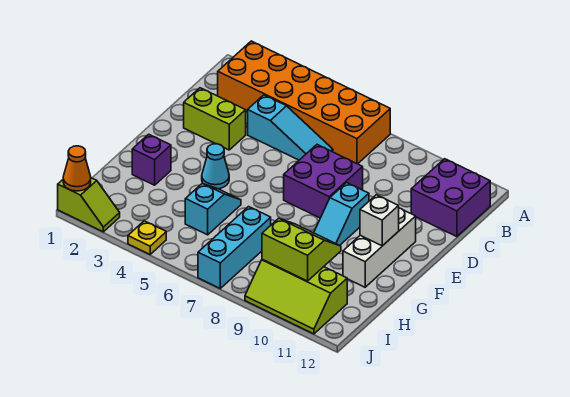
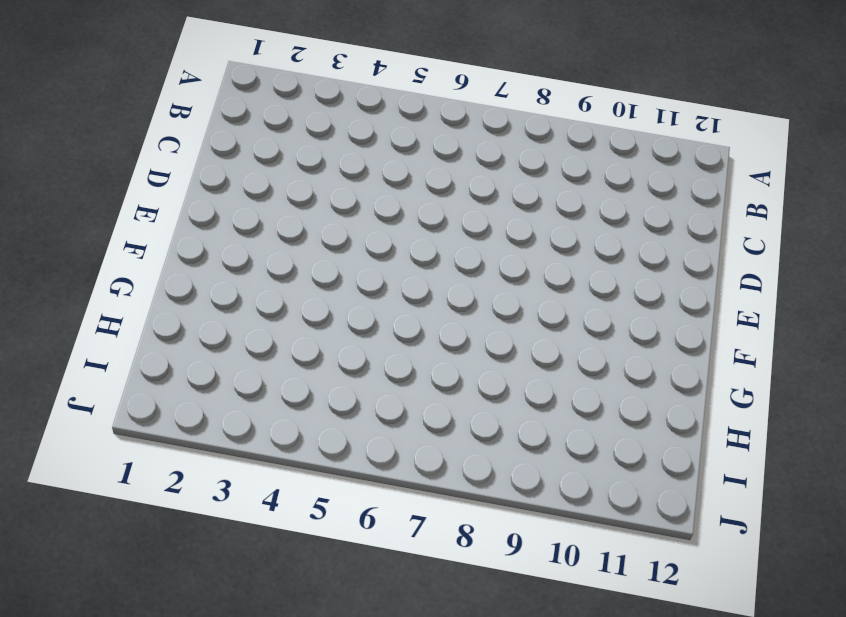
none -> orange brick A2:B7 level 1
none -> purple brick B11:C12 level 1
none -> cyan slope C4:C6 level 1 top 4

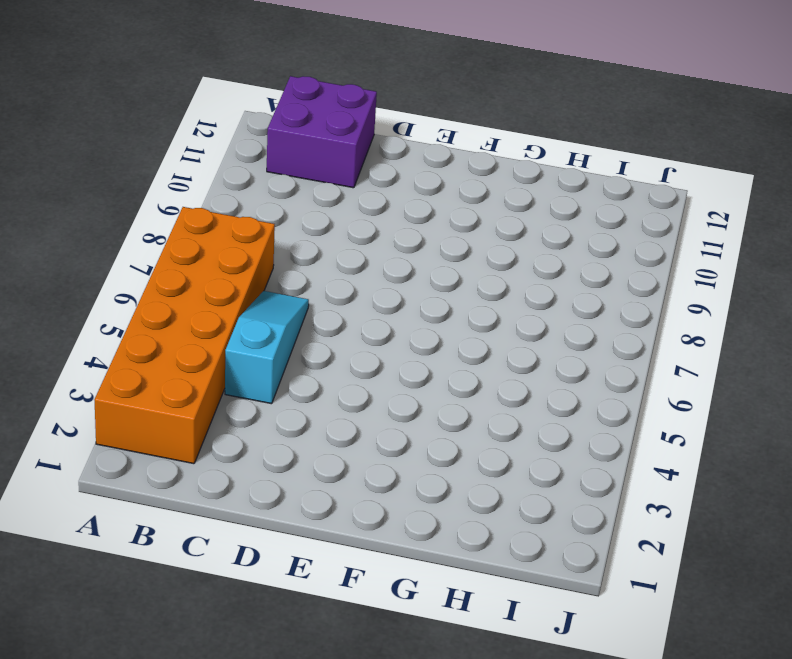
none -> lime brick D2:D3 level 1
none -> purple brick D7:E8 level 1
none -> cyan slope E9:F9 level 1 top E

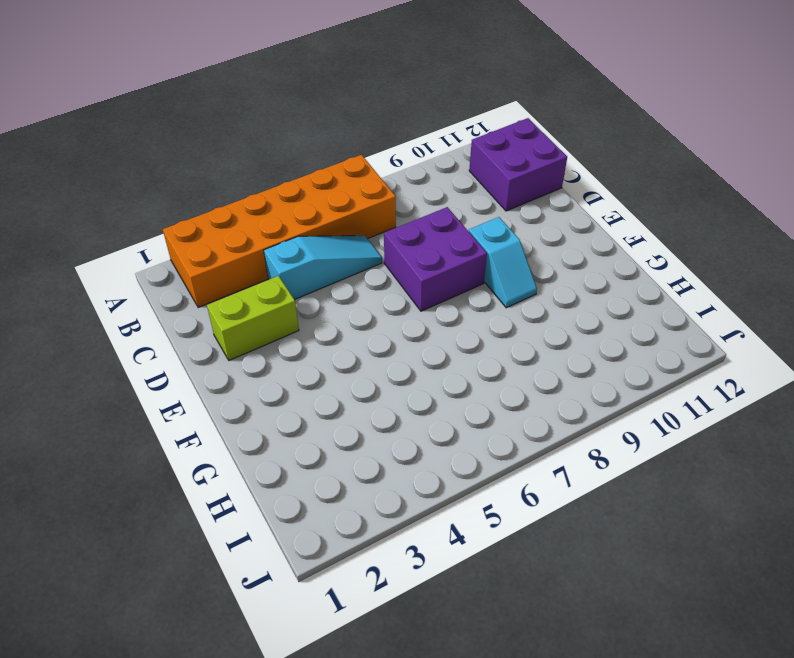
none -> white brick E11:G11 level 1
none -> cyan cone F4 level 1
none -> purple brick G2 level 1

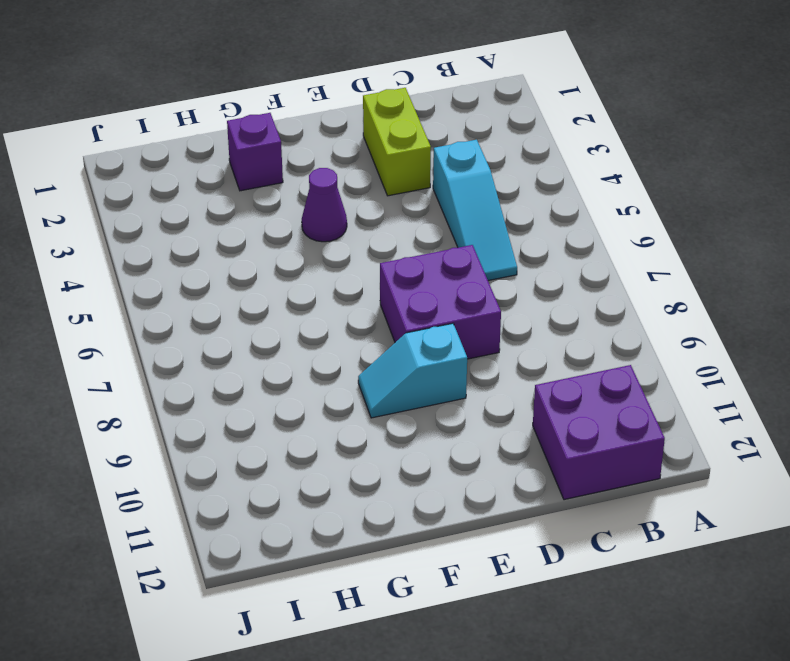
purple cone F4 level 1 -> cyan cone F4 level 1
none -> orange brick A2:B7 level 1
none -> white brick E11:G11 level 1
none -> cyan slope G5:H5 level 1 top H

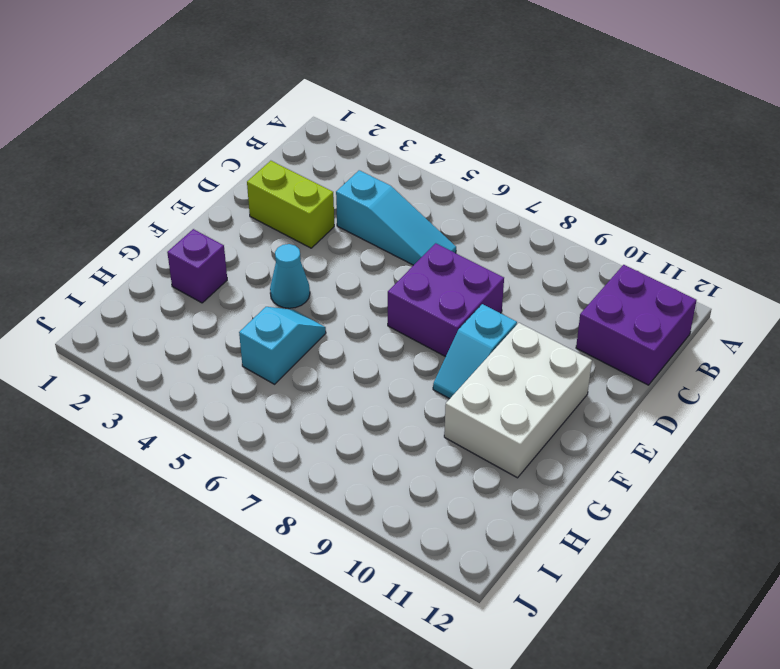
white brick E10:G11 level 1 -> white brick E11:G11 level 1
none -> orange brick A2:B7 level 1
none -> cyan brick H7:J7 level 1
none -> lime slope I9:J11 level 1 top I

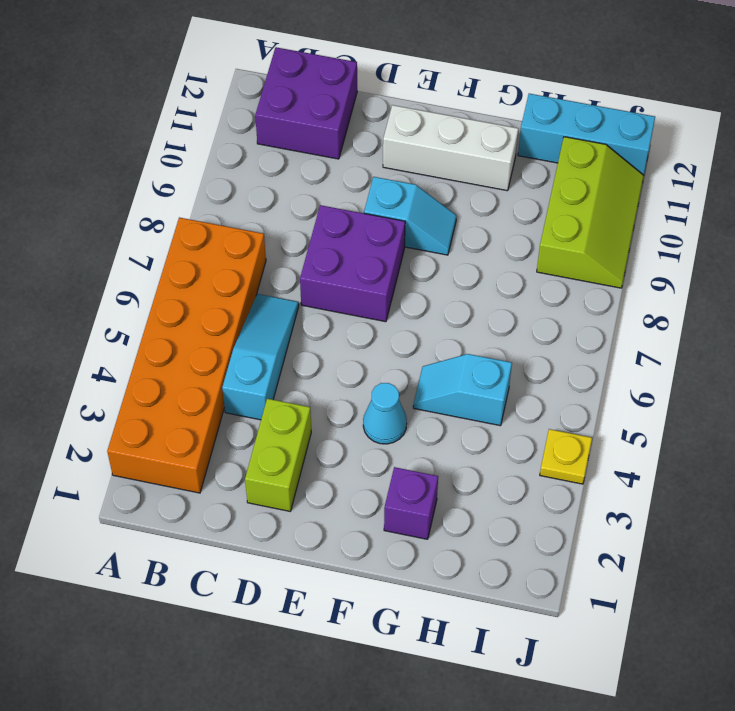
cyan brick H12:J12 level 1 -> cyan brick H7:J7 level 1
none -> lime slope J1:J2 level 1 top 1
none -> white brick F11 level 2
none -> lime slope H9:I10 level 2 top I

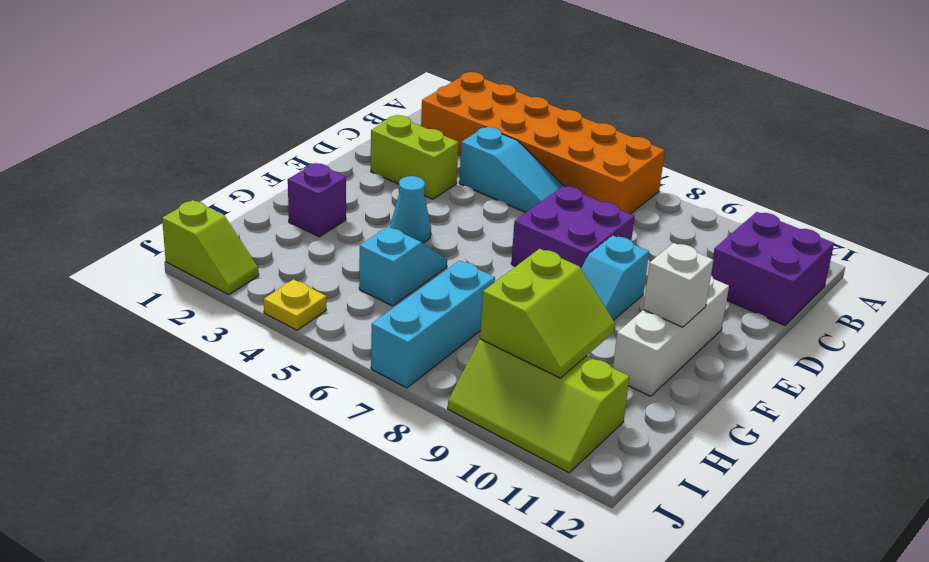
lime slope H9:I10 level 2 top 9 -> lime slope H9:I10 level 2 top I
none -> orange cone J1 level 2

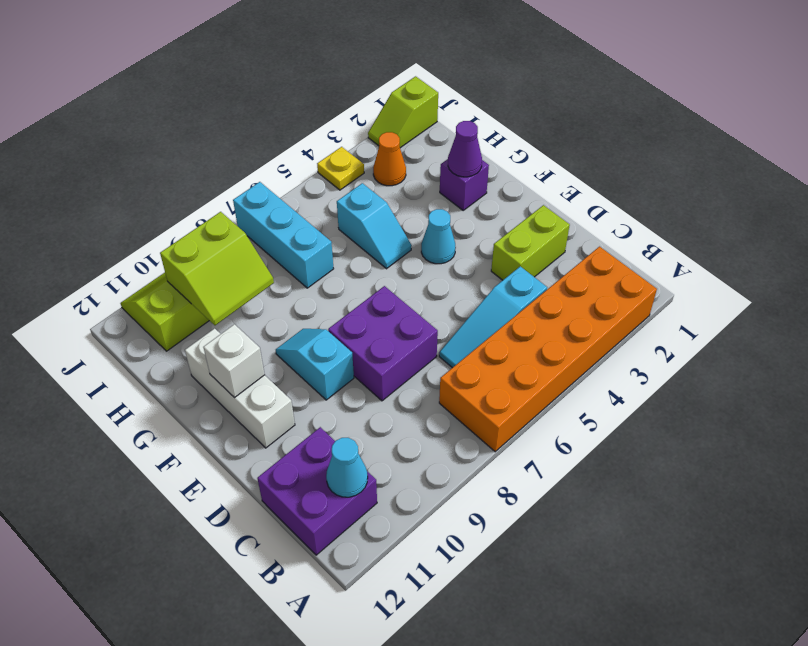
cyan cone B11 level 2 -> none
purple cone G2 level 2 -> none
orange cone I3 level 1 -> orange cone J1 level 2

